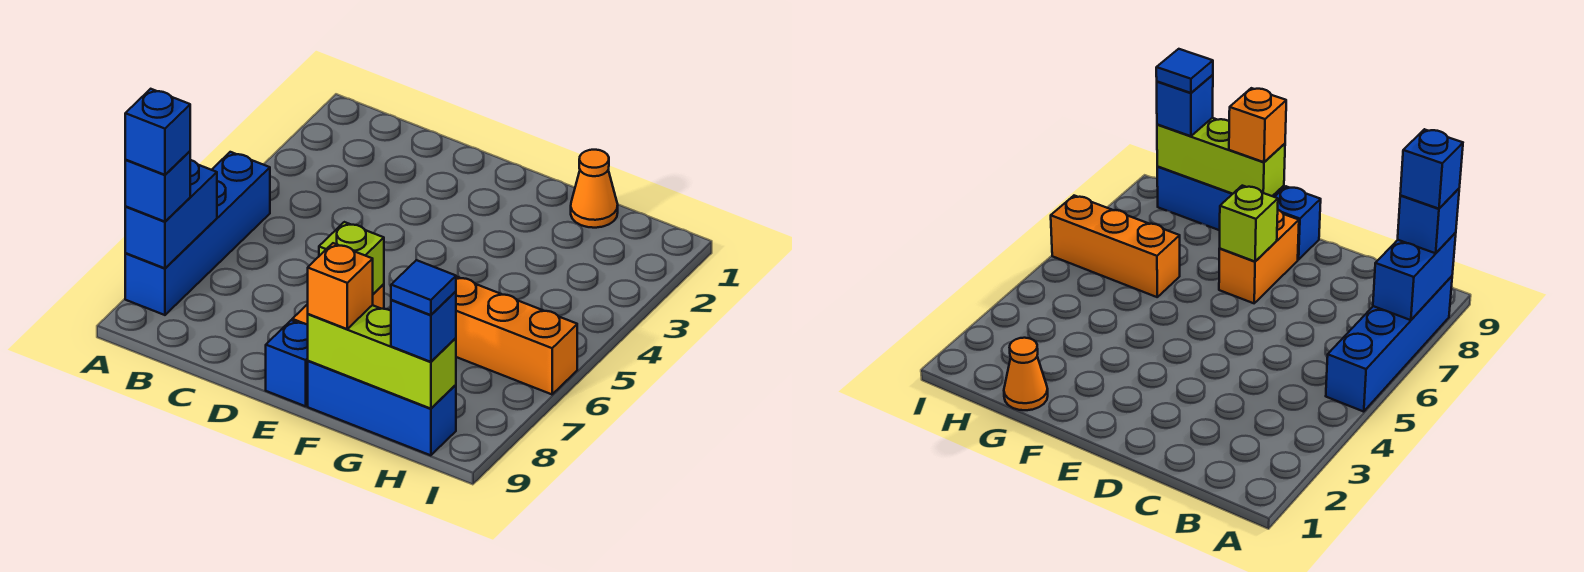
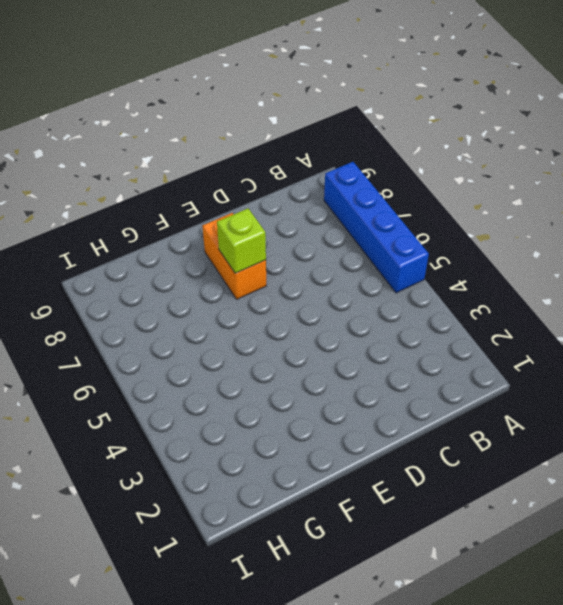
none -> blue brick E9 level 1
none -> blue brick F9:H9 level 1
none -> orange cone G1 level 1

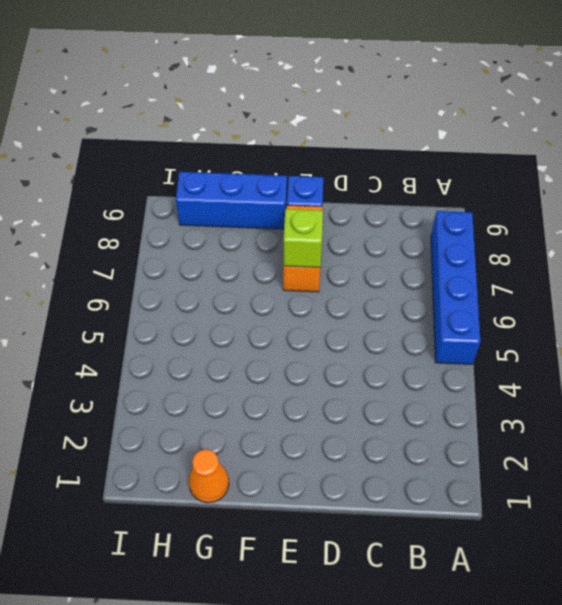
none -> orange brick G6:I6 level 1
none -> blue brick A7:A8 level 2
none -> lime brick F9:H9 level 2

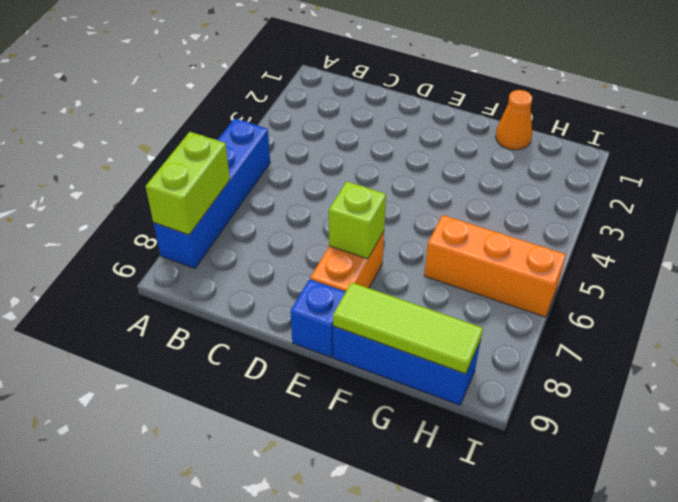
lime brick A7:A8 level 2 -> blue brick A7:A8 level 2
lime tile F9:H9 level 2 -> lime brick F9:H9 level 2
none -> blue brick A8 level 3
none -> orange brick F9 level 3
none -> blue brick H9 level 3

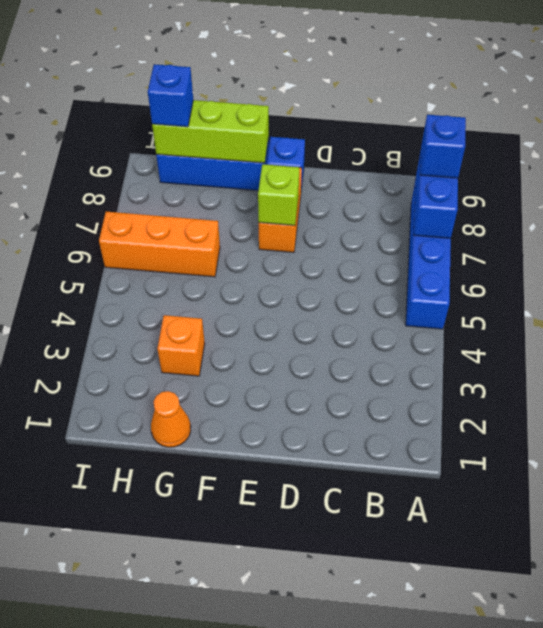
orange brick G3 level 1 -> orange brick F9 level 3
none -> blue brick A8 level 4
none -> blue tile H9 level 4

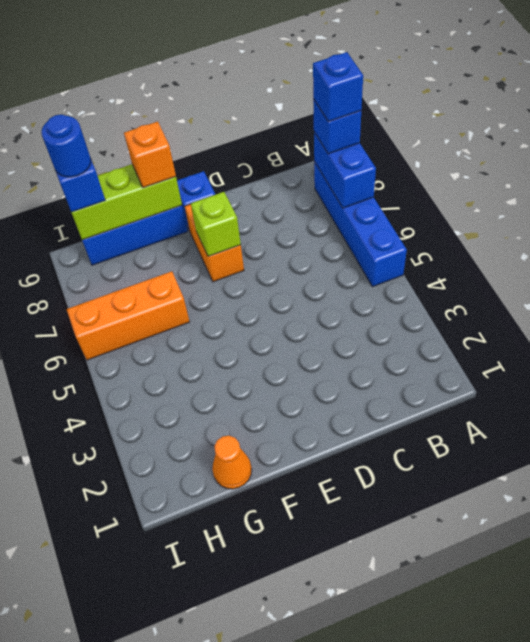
blue round brick H9 level 4 -> blue tile H9 level 4

